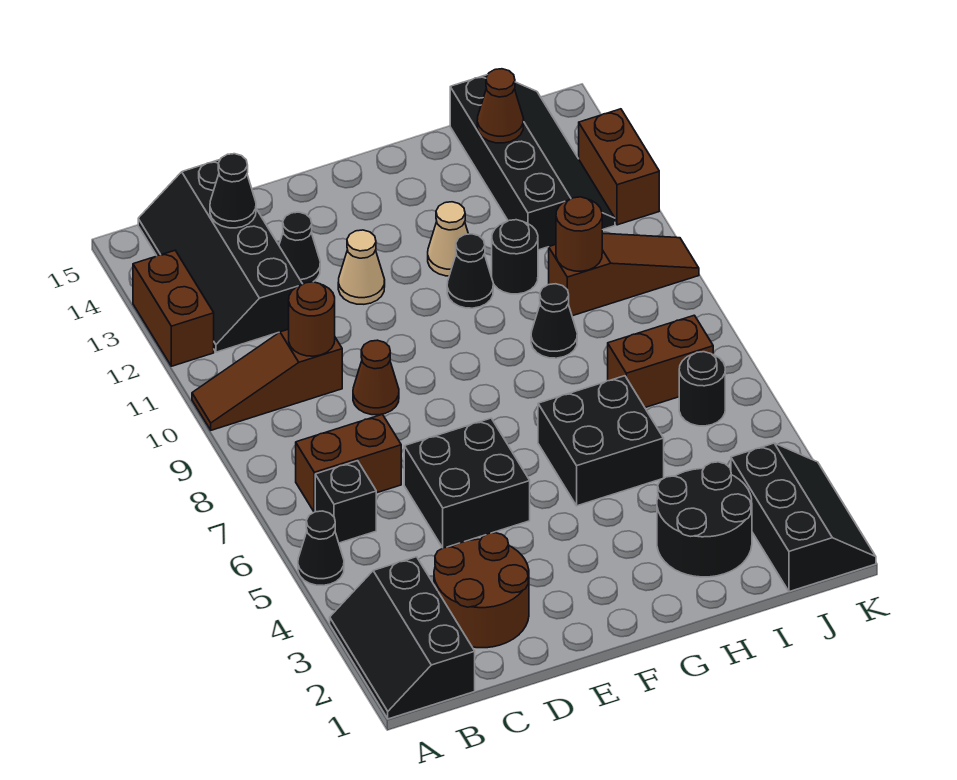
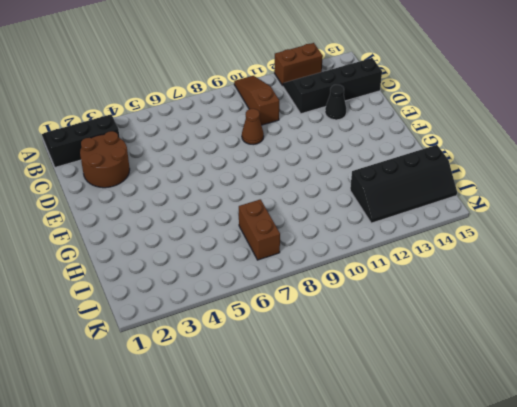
none -> black cone A5 level 1
none -> black brick B6 level 1
none -> brown brick B7:C7 level 1

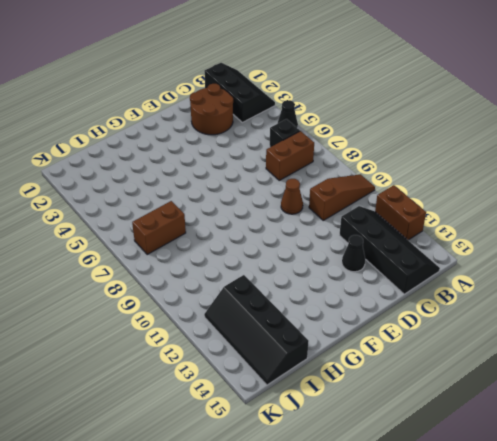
none -> black brick D5:E6 level 1
none -> tan cone E12 level 1
none -> black brick G5:H6 level 1

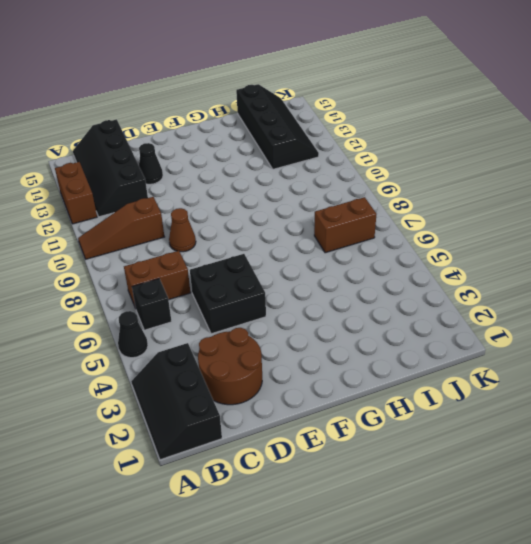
none -> tan cone E12 level 1
none -> black brick G5:H6 level 1
none -> black cone G11 level 1

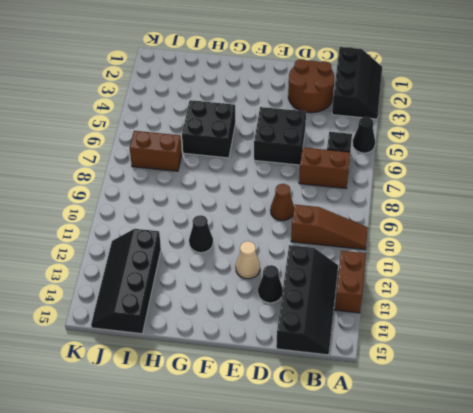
none -> tan cone G12 level 1
none -> black round brick H2:I3 level 1
none -> black cone H9 level 1

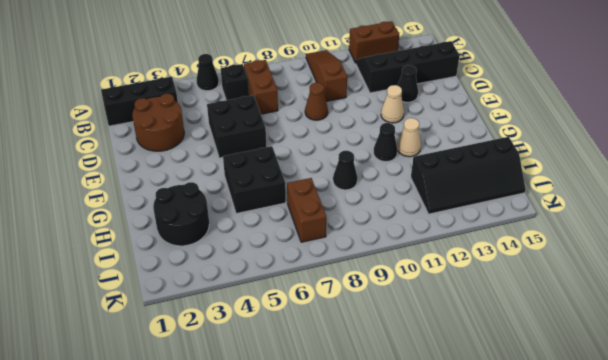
none -> black round brick H11 level 1
none -> brown slope I10:K10 level 1 top I
none -> black slope J1:K3 level 1 top J

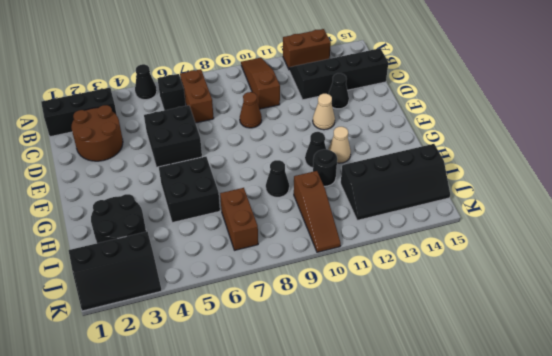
none -> black round brick J6 level 1
none -> brown brick K12:K13 level 1
none -> brown round brick C10 level 2

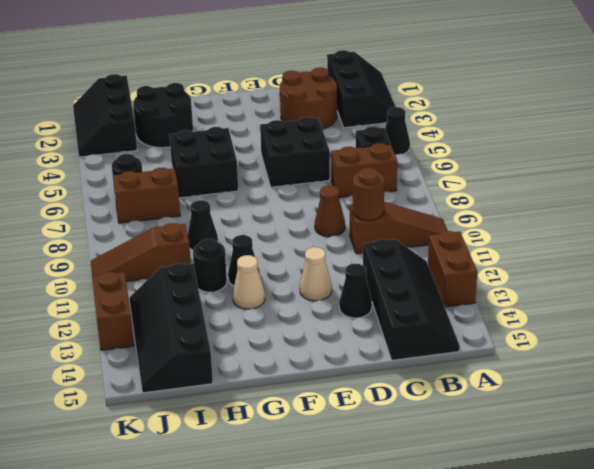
none -> black cone C14 level 2
none -> brown round brick I10 level 2
none -> brown cone I14 level 2

